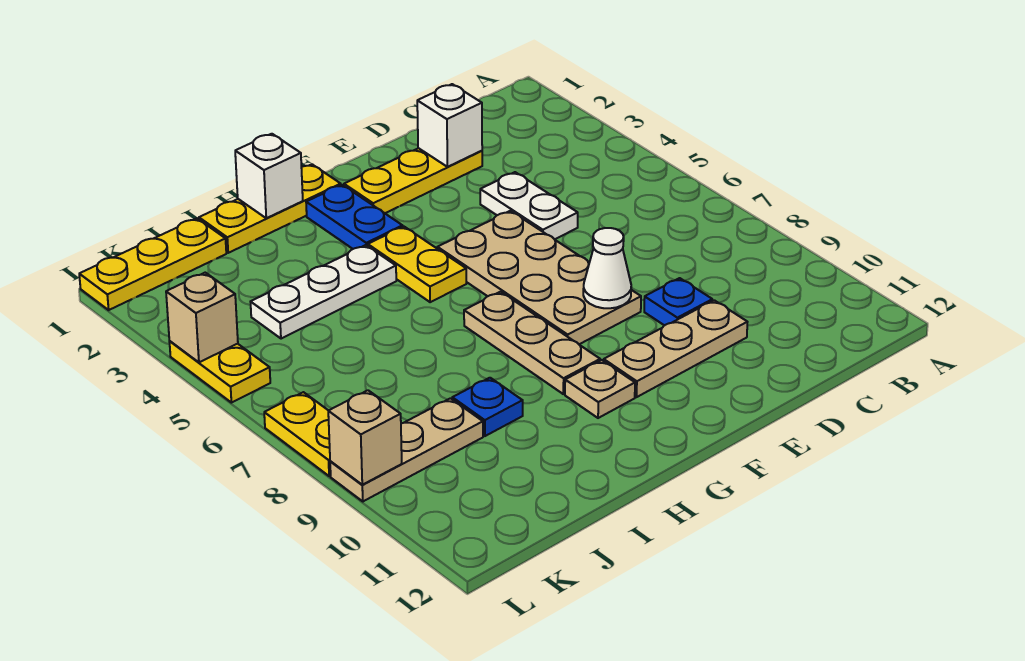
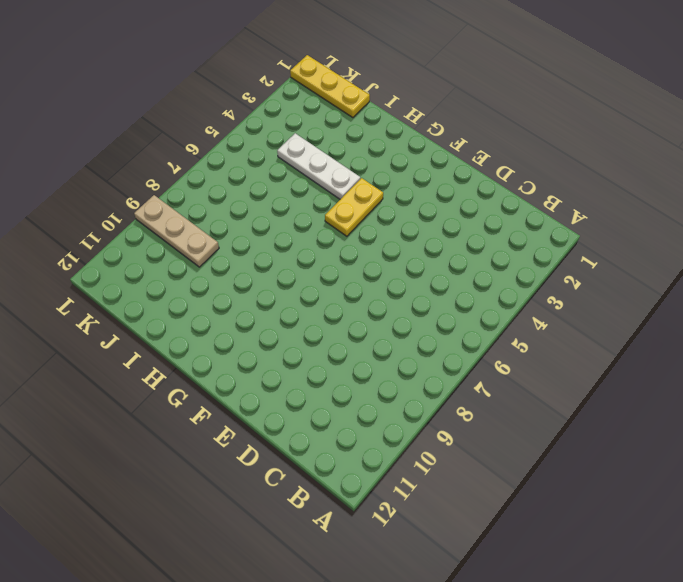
none -> yellow plate D2:F2 level 1
none -> white plate D4:D5 level 1
none -> blue plate D9 level 1

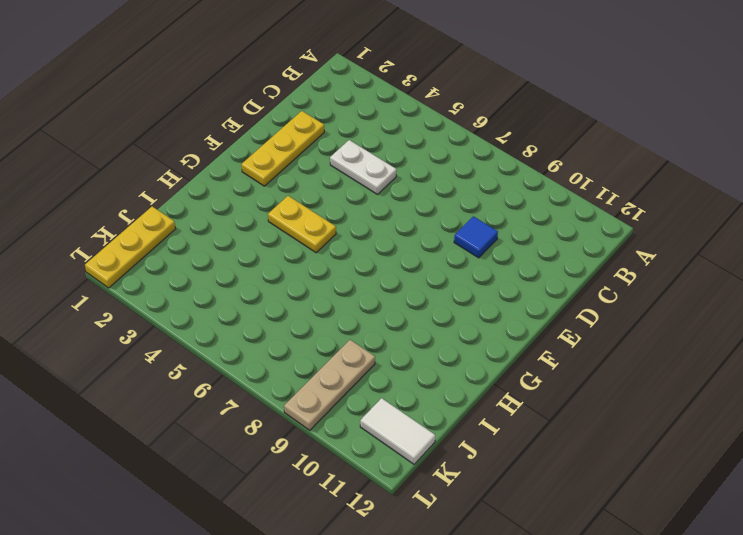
blue tile D9 level 1 -> blue plate D9 level 1
white tile K11:K12 level 1 -> none
none -> tan plate D10:F10 level 1
none -> tan plate E5:F8 level 1
none -> yellow plate G1:I1 level 1

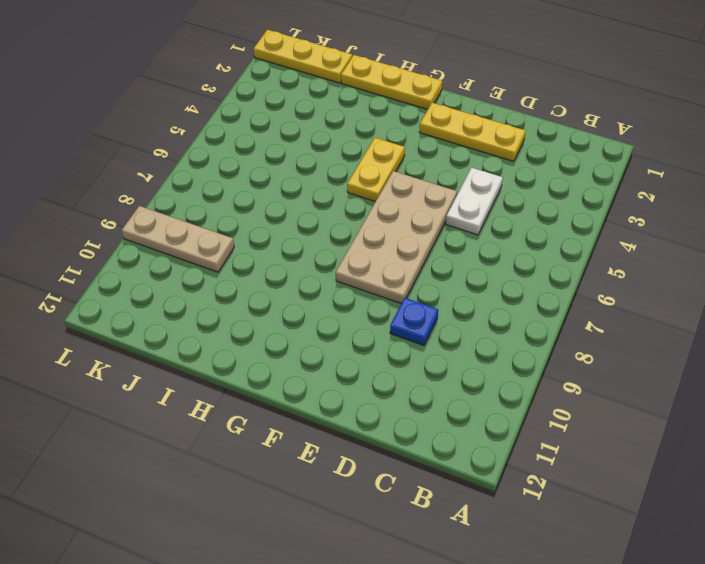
none -> tan plate D10:F10 level 1
none -> blue plate G2:G3 level 1
none -> tan plate G7:G9 level 1

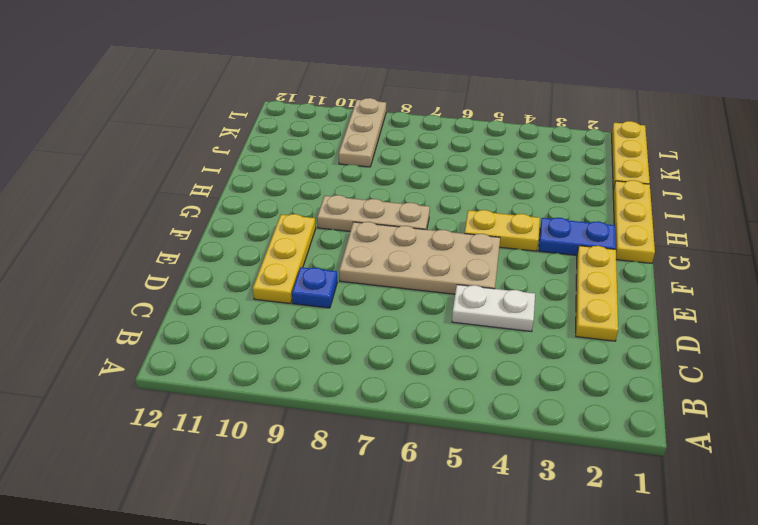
yellow plate D10:F10 level 1 -> tan plate D10:F10 level 1
none -> tan plate G10 level 1
none -> white plate H4:J4 level 1
none -> blue plate I9 level 1

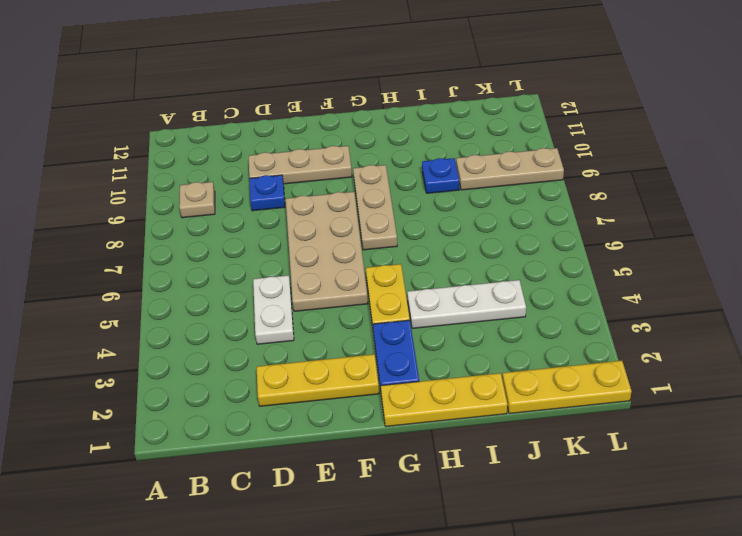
tan plate B9 level 1 -> tan plate G10 level 1
none -> yellow plate L4:L5 level 1
none -> yellow plate L7:L8 level 1
none -> white brick D2 level 2

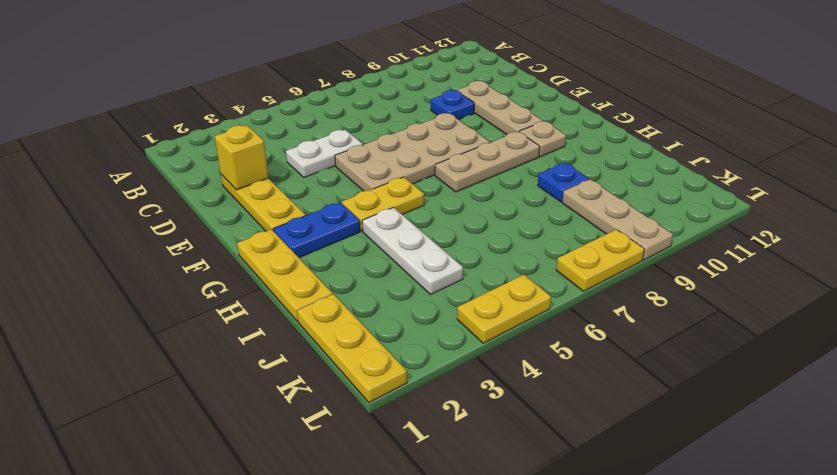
yellow brick D2 level 2 -> white brick D2 level 2
none -> white cone E8 level 2
none -> white brick H1 level 2
none -> tan brick L4 level 2

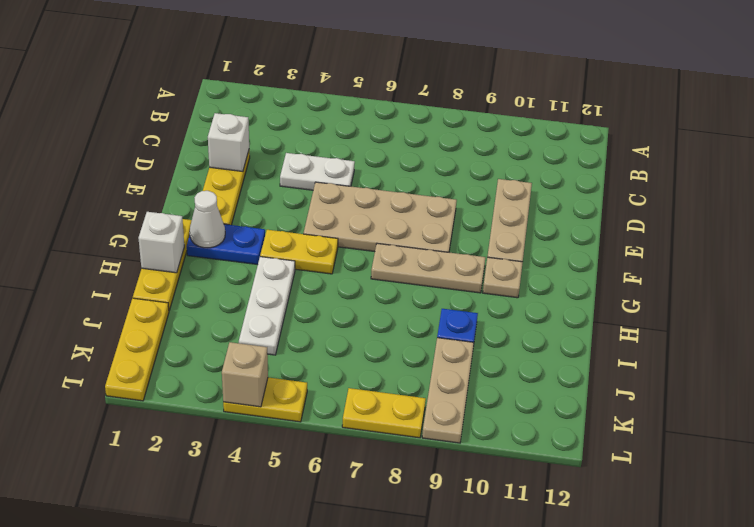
white cone G2 level 2 -> white cone E8 level 2
none -> blue plate D9 level 1
none -> tan brick L9 level 2

